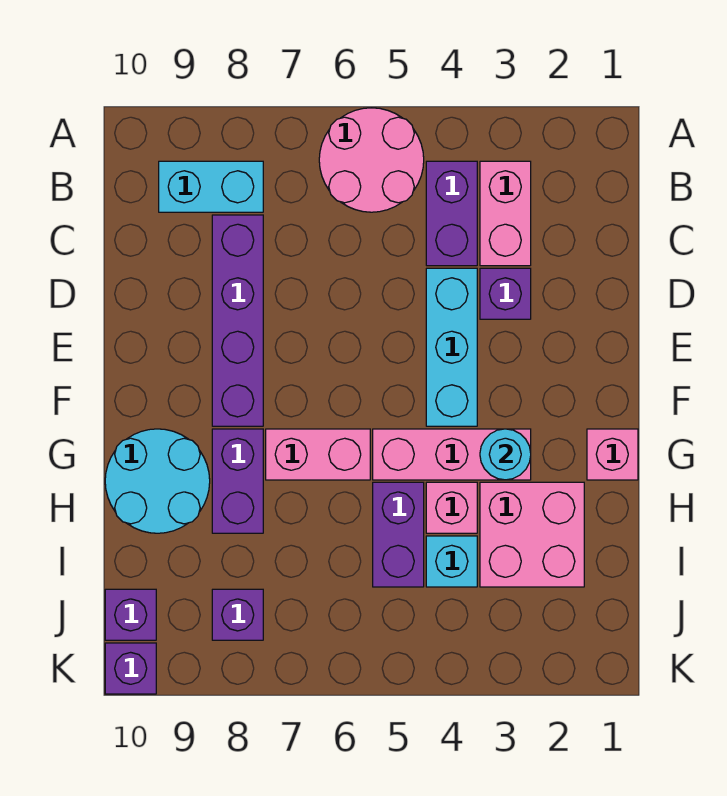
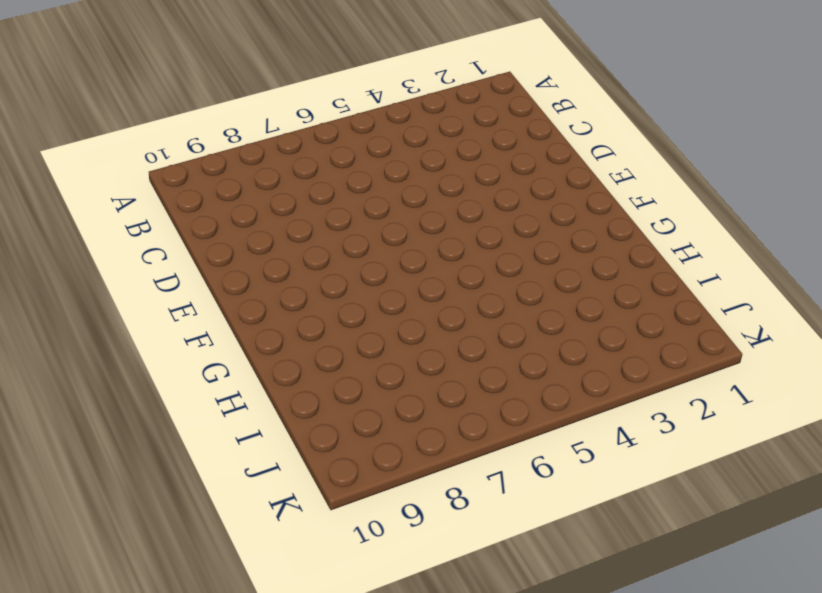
none -> pink round brick A5:B6 level 1
none -> pink brick B3:C3 level 1
none -> purple brick B4:C4 level 1

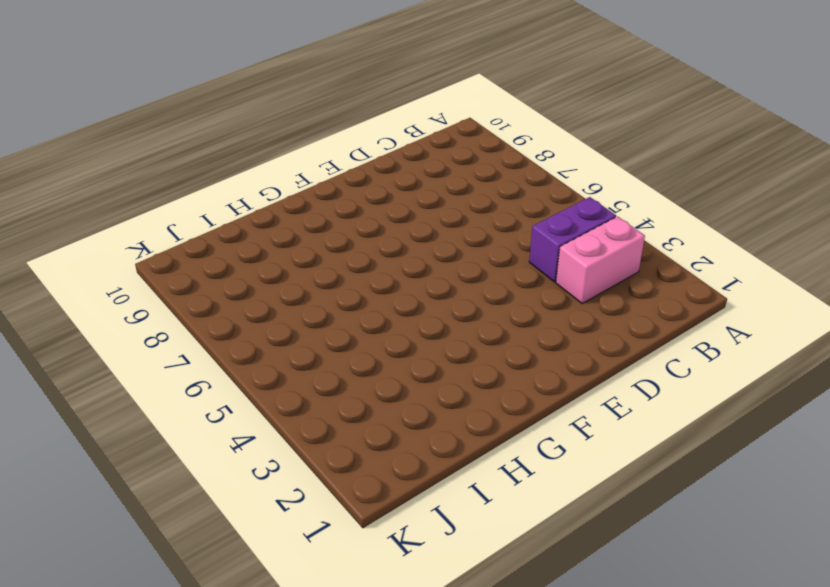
none -> pink round brick A5:B6 level 1
none -> cyan brick B8:B9 level 1
none -> purple brick C8:F8 level 1

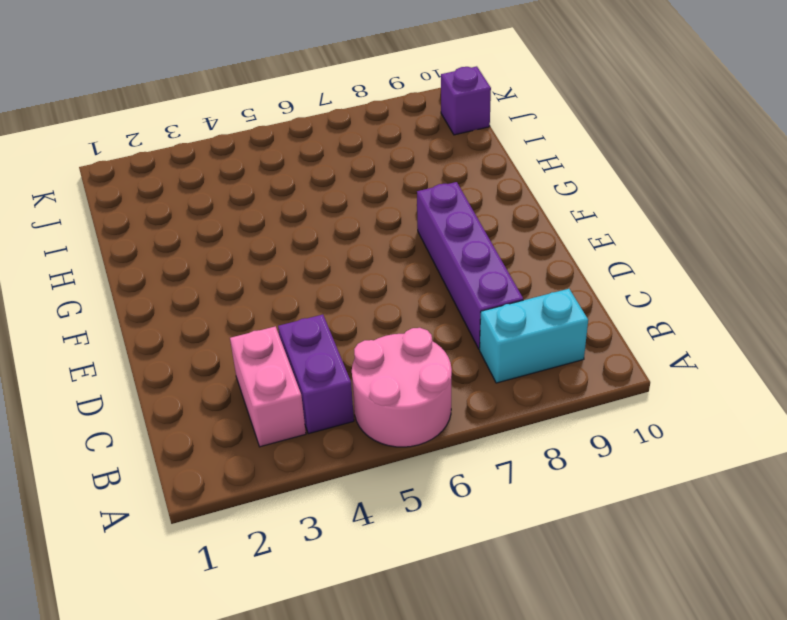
none -> purple brick D3 level 1
none -> cyan brick D4:F4 level 1
none -> pink brick G1 level 1

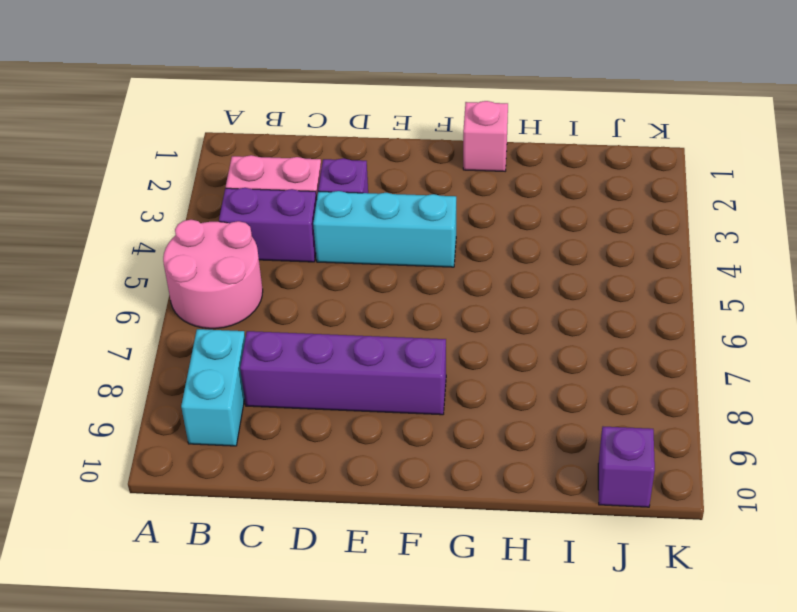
none -> pink brick G3:G5 level 1
none -> pink brick G6:G7 level 1
none -> purple brick G8:H8 level 1

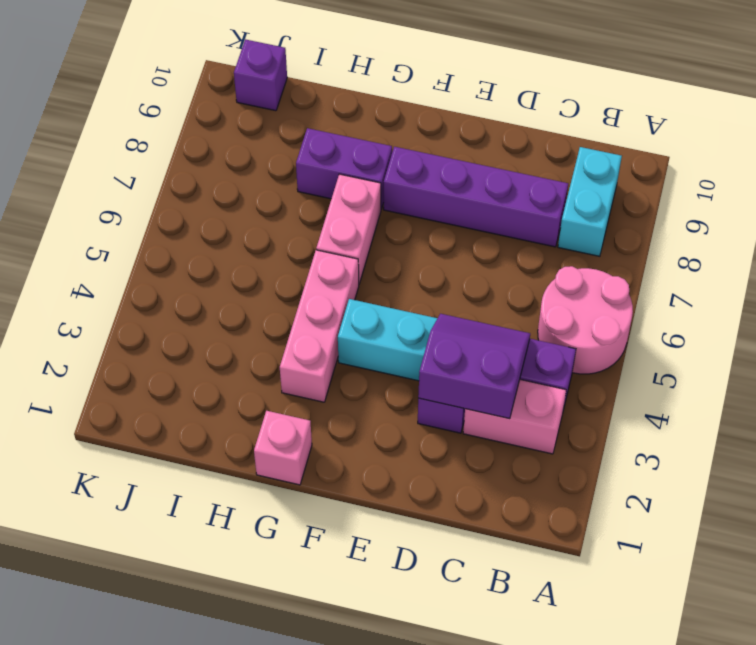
purple slope C3:D4 level 2 top 3 -> none
none -> cyan round brick G9:H10 level 1
none -> pink brick H2:I3 level 1
none -> pink brick H4 level 1

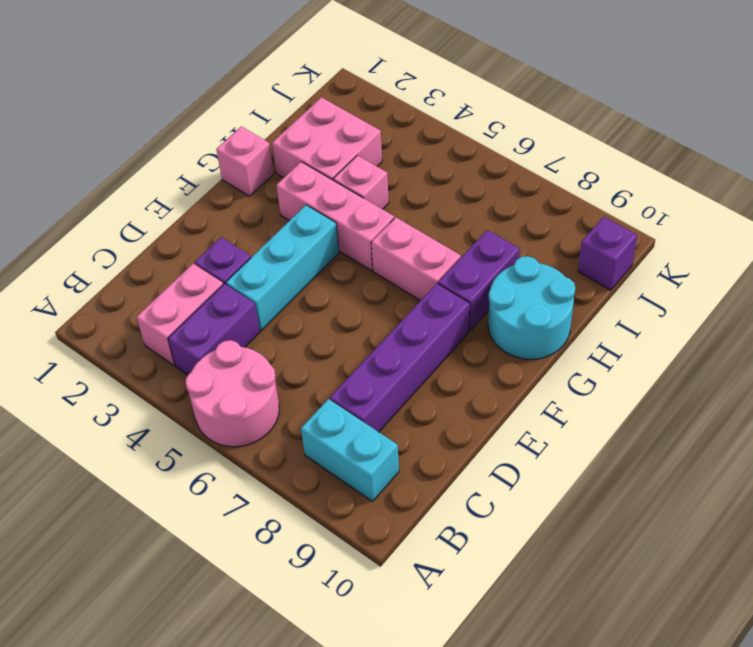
none -> purple brick H5:I5 level 1
none -> cyan brick I4 level 1
none -> purple brick J8 level 1

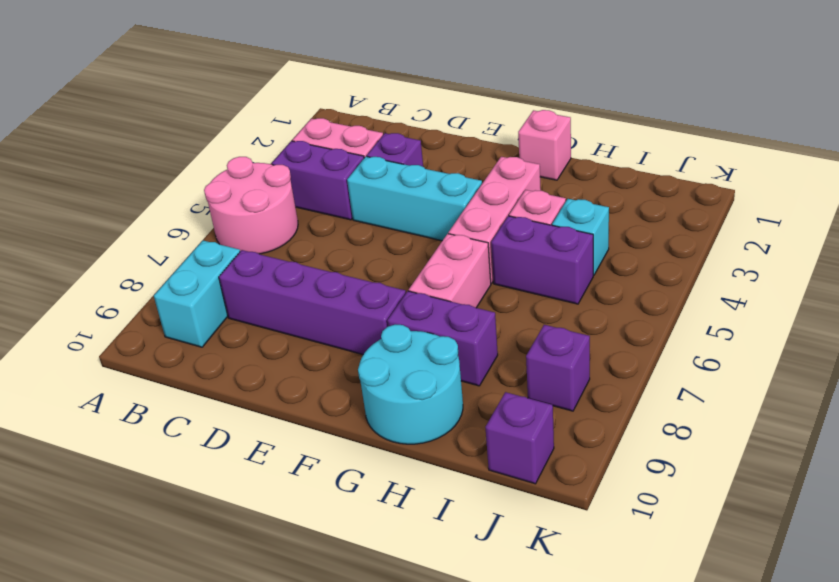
none -> pink brick H2:I3 level 1
none -> purple brick K10 level 1
none -> cyan round brick G3 level 2

